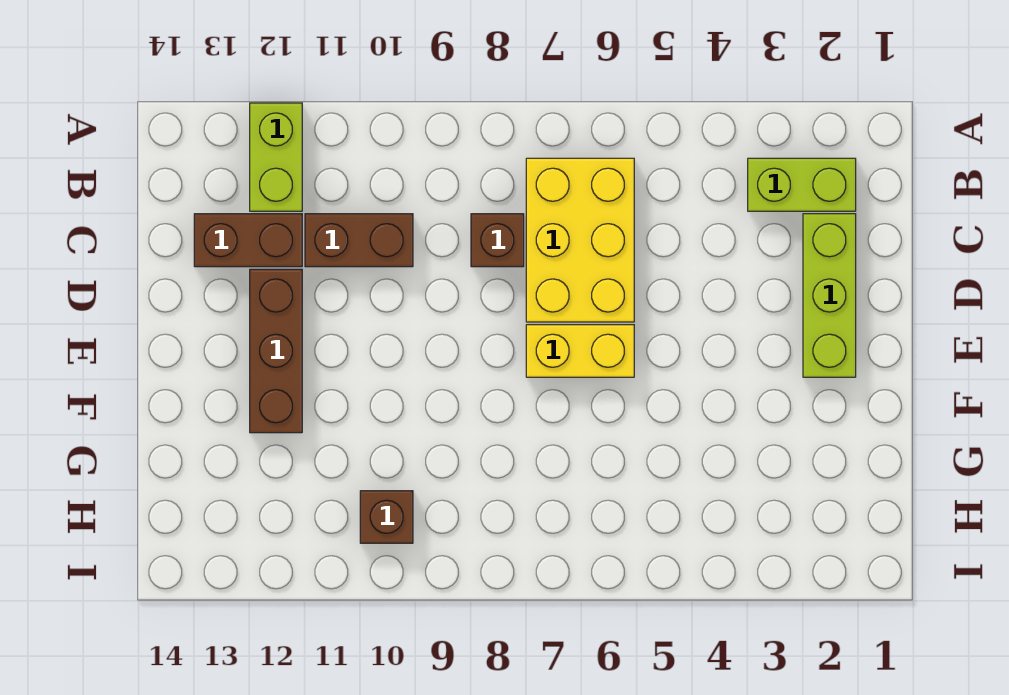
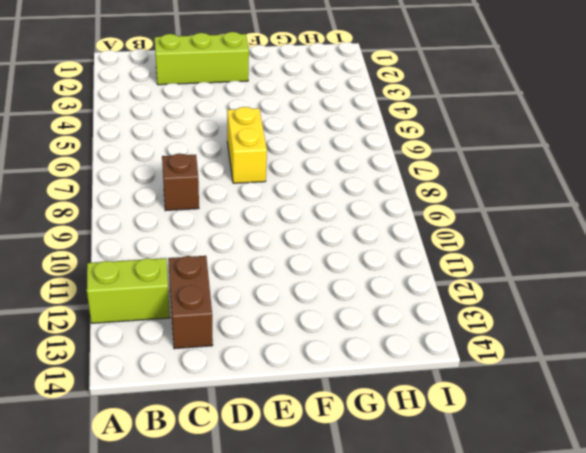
none -> lime brick B2:B3 level 1
none -> yellow brick B6:D7 level 1

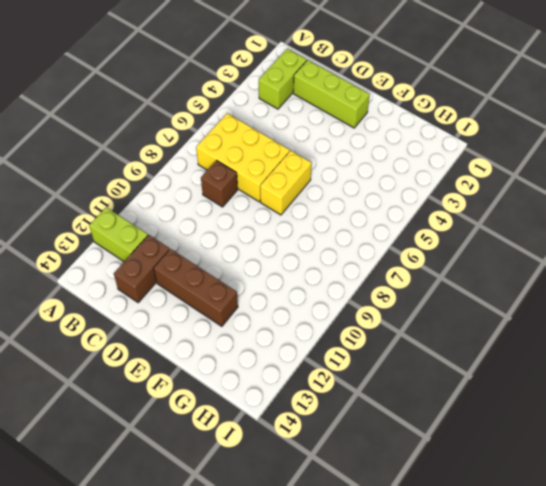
none -> brown brick C10:C11 level 1
none -> brown brick H10 level 1

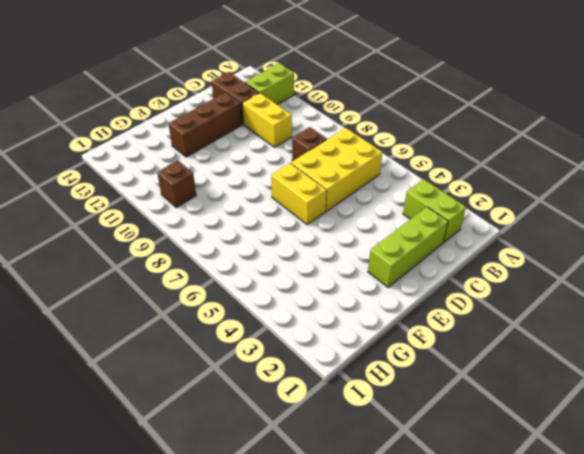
yellow brick C10:C11 level 1 -> brown brick C10:C11 level 1

